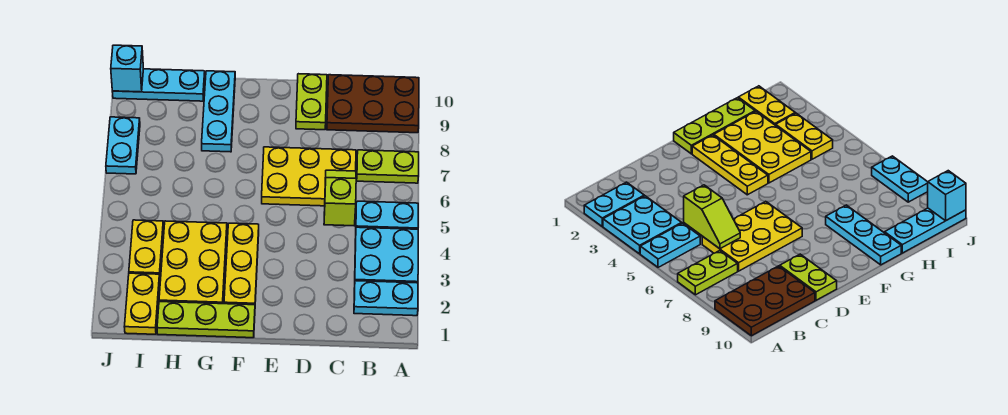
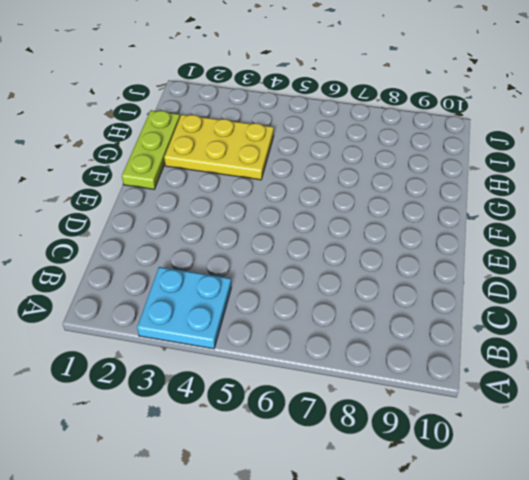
none -> cyan plate A2:B2 level 1
none -> cyan plate A5:B5 level 1
none -> lime plate A7:B7 level 1

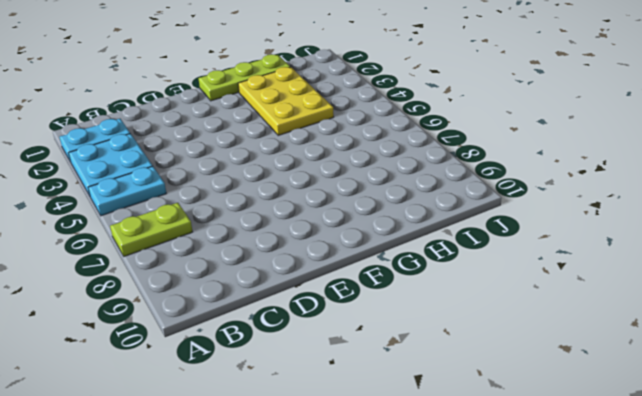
none -> brown plate A9:C10 level 1
none -> yellow plate C6:E7 level 1
none -> lime plate D9:D10 level 1

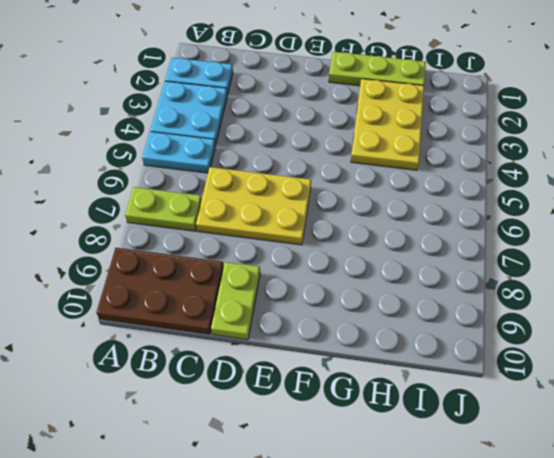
none -> yellow plate F2:F4 level 1
none -> cyan plate G8:G10 level 1
none -> cyan plate H10:J10 level 1

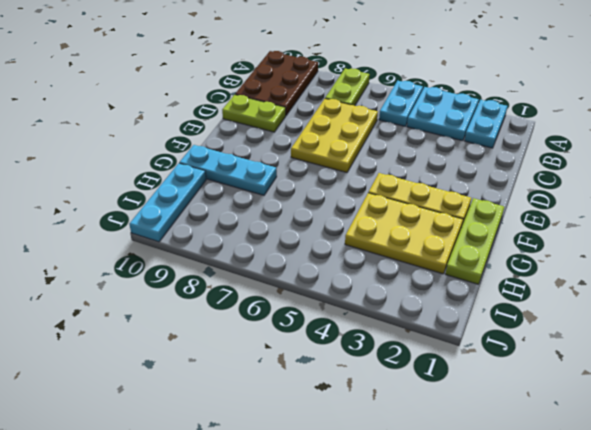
none -> yellow plate I1:I2 level 1
none -> yellow plate I3:I4 level 1
none -> cyan plate J7:J8 level 1

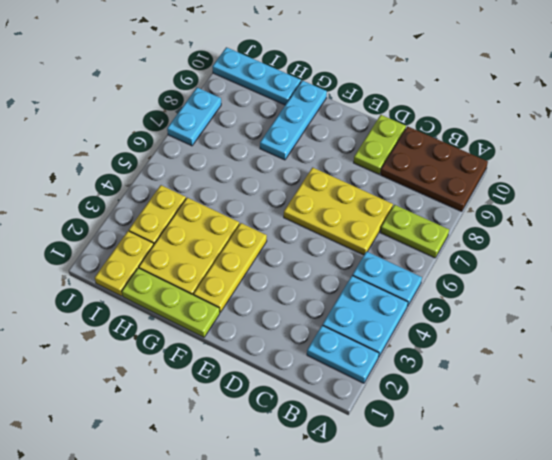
none -> lime slope C5:C6 level 2 top 5
none -> cyan brick J10 level 2

